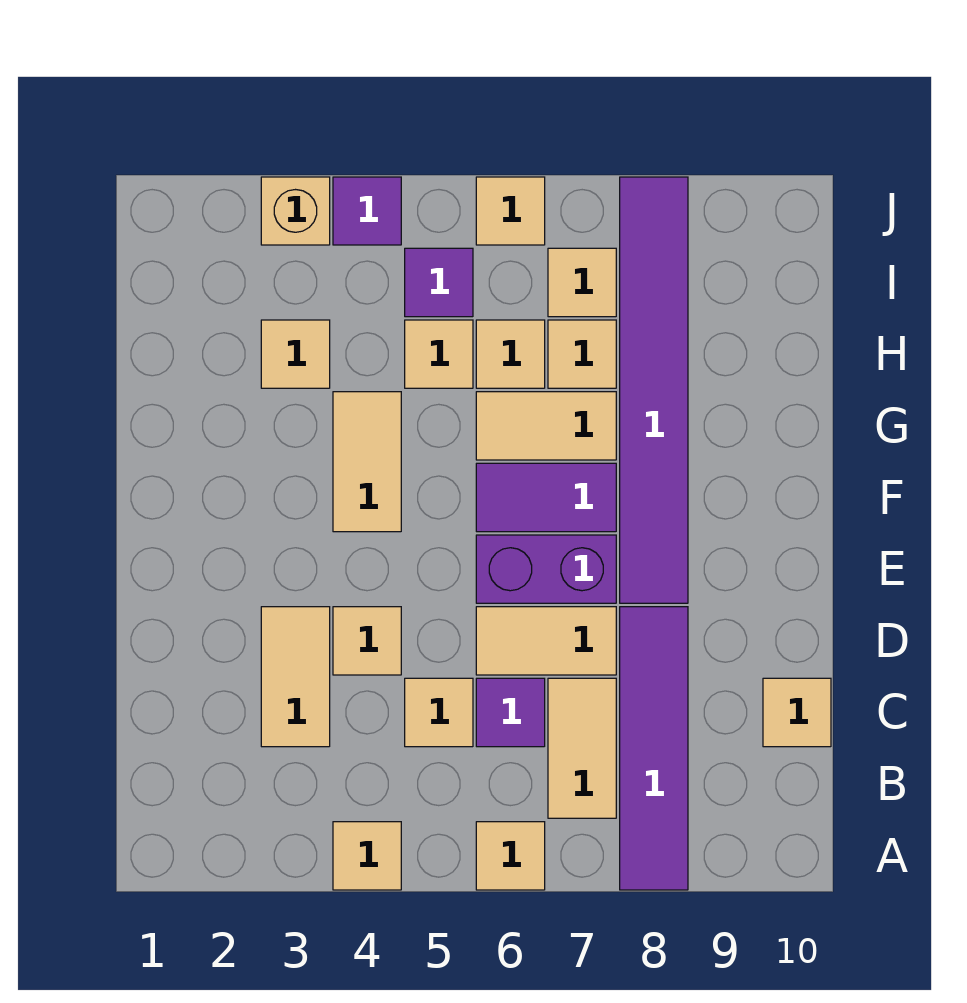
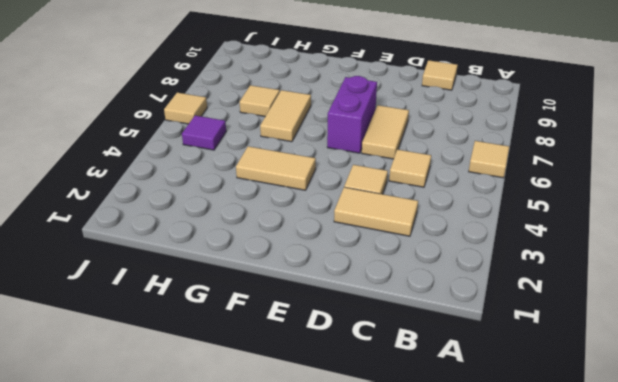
none -> tan tile A4 level 1
none -> purple tile A8:D8 level 1
none -> tan tile B7:C7 level 1

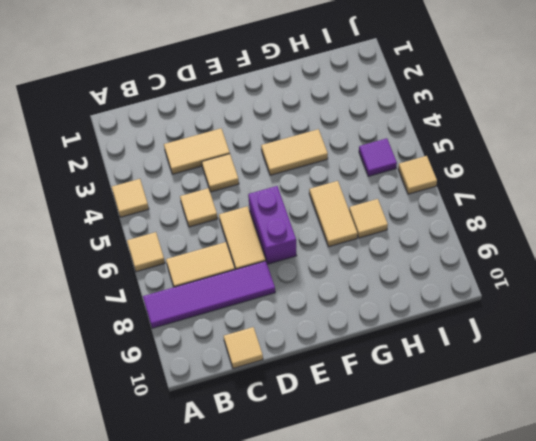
none -> purple tile C6 level 1
none -> purple tile E8:J8 level 1
none -> purple tile F6:F7 level 1

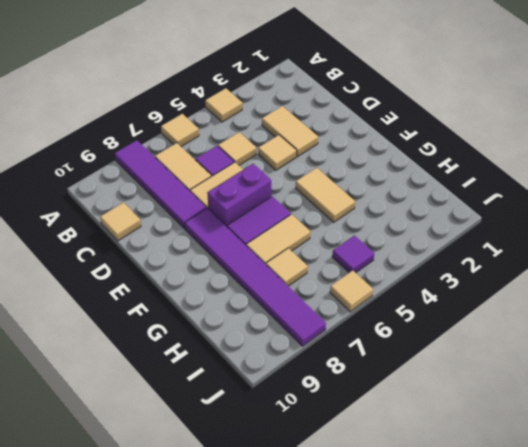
none -> tan tile H3 level 1
none -> tan tile H5 level 1
none -> tan tile H6 level 1

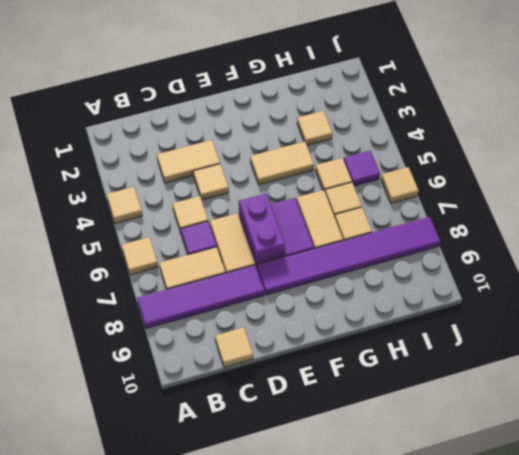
none -> tan tile I7 level 1
none -> tan brick J3 level 1
none -> purple tile J4 level 1

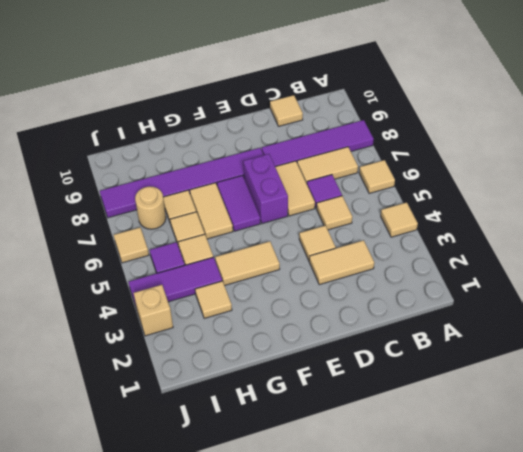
purple tile H4:J4 level 1 -> purple tile J4 level 1
tan round brick I7 level 1 -> tan tile I7 level 1

